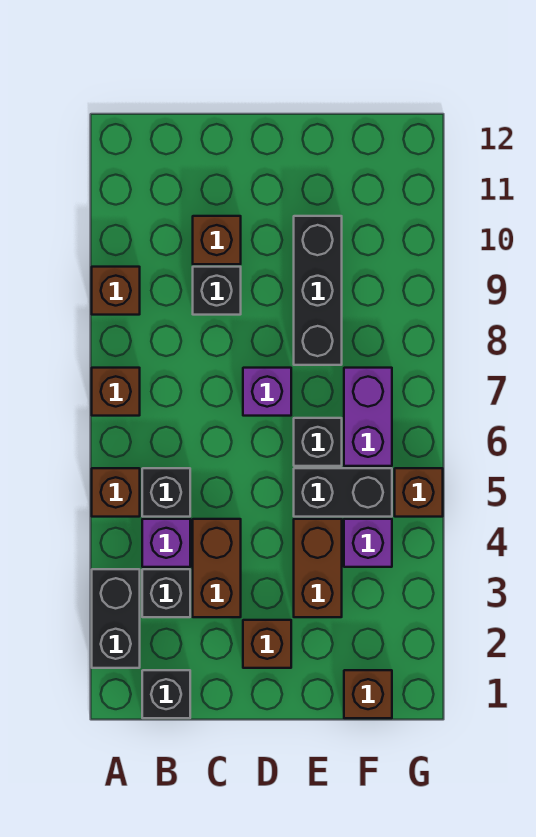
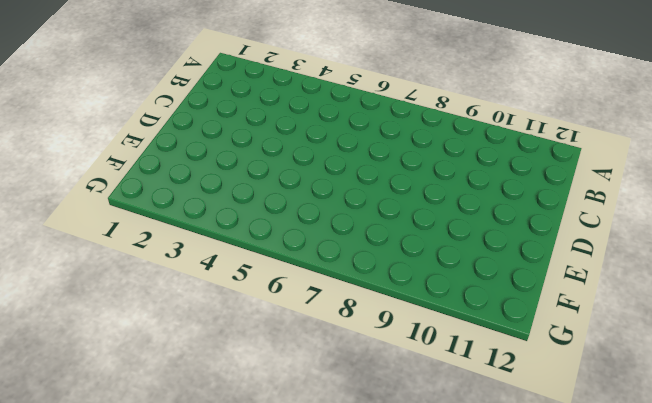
none -> black brick A2:A3 level 1
none -> brown brick A5 level 1
none -> brown brick A7 level 1

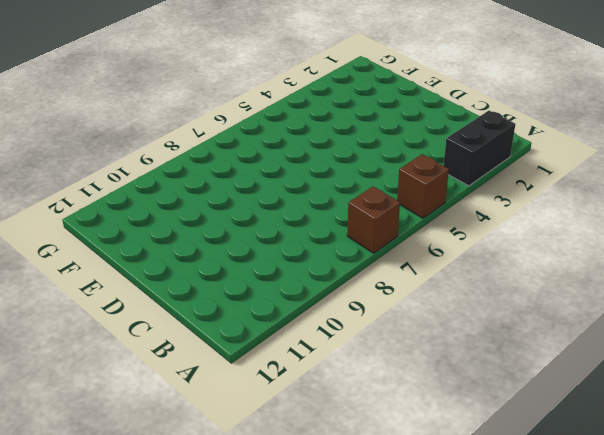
none -> brown brick A9 level 1
none -> black brick B1 level 1
none -> black brick B3 level 1

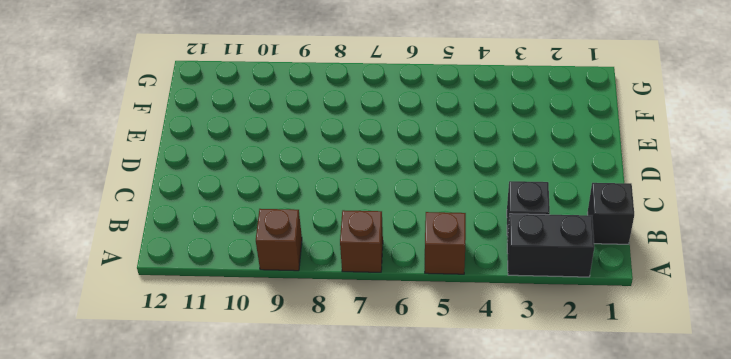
none -> purple brick B4 level 1
none -> black brick B5 level 1
none -> brown brick C3:C4 level 1

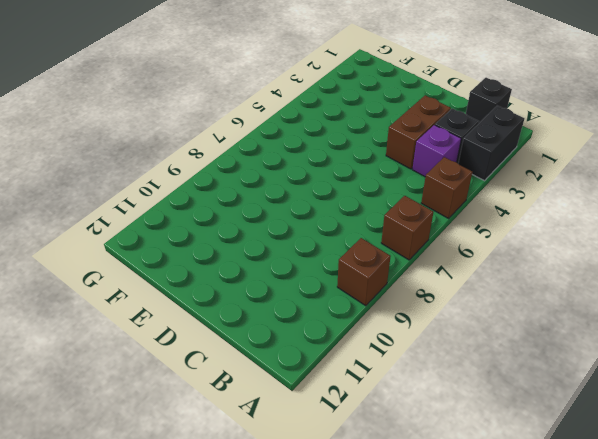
none -> black brick B5 level 1
none -> black brick C9 level 1
none -> brown brick C10 level 1

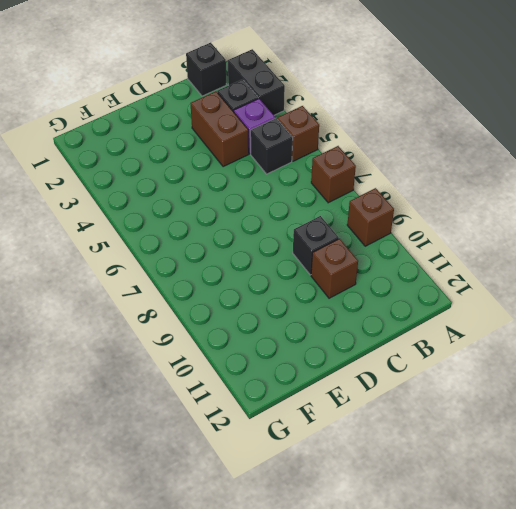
none -> brown brick D2 level 1
none -> purple brick D7 level 1
none -> brown brick E3:E4 level 1

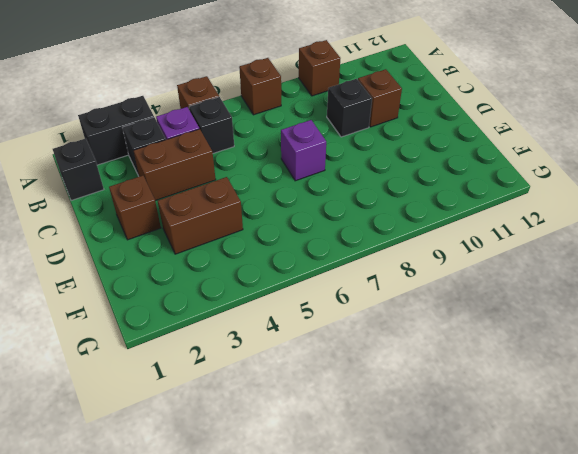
none -> black brick E5:F5 level 1
none -> black brick E6 level 1
none -> black brick E8:E10 level 1

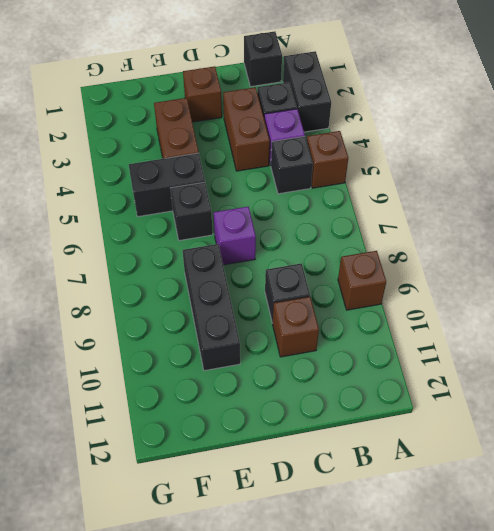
none -> brown brick A7 level 1
none -> brown brick F1 level 1
none -> purple brick F4 level 1

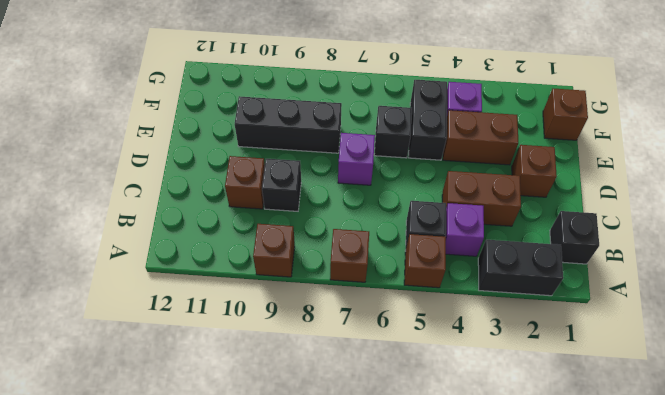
none -> black brick B3 level 1
none -> purple brick F6:F7 level 1
none -> brown brick G5 level 1

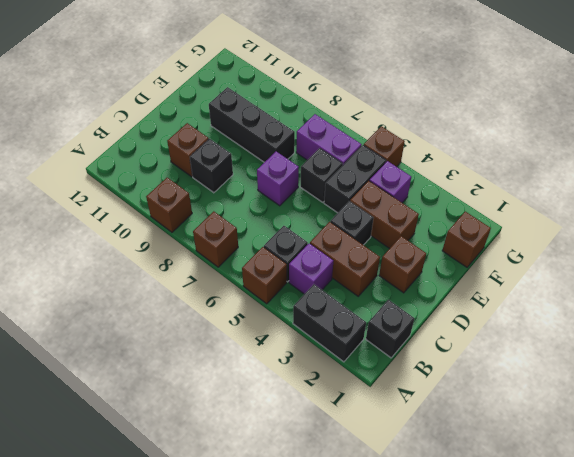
black brick D4 level 1 -> black brick B3 level 1

